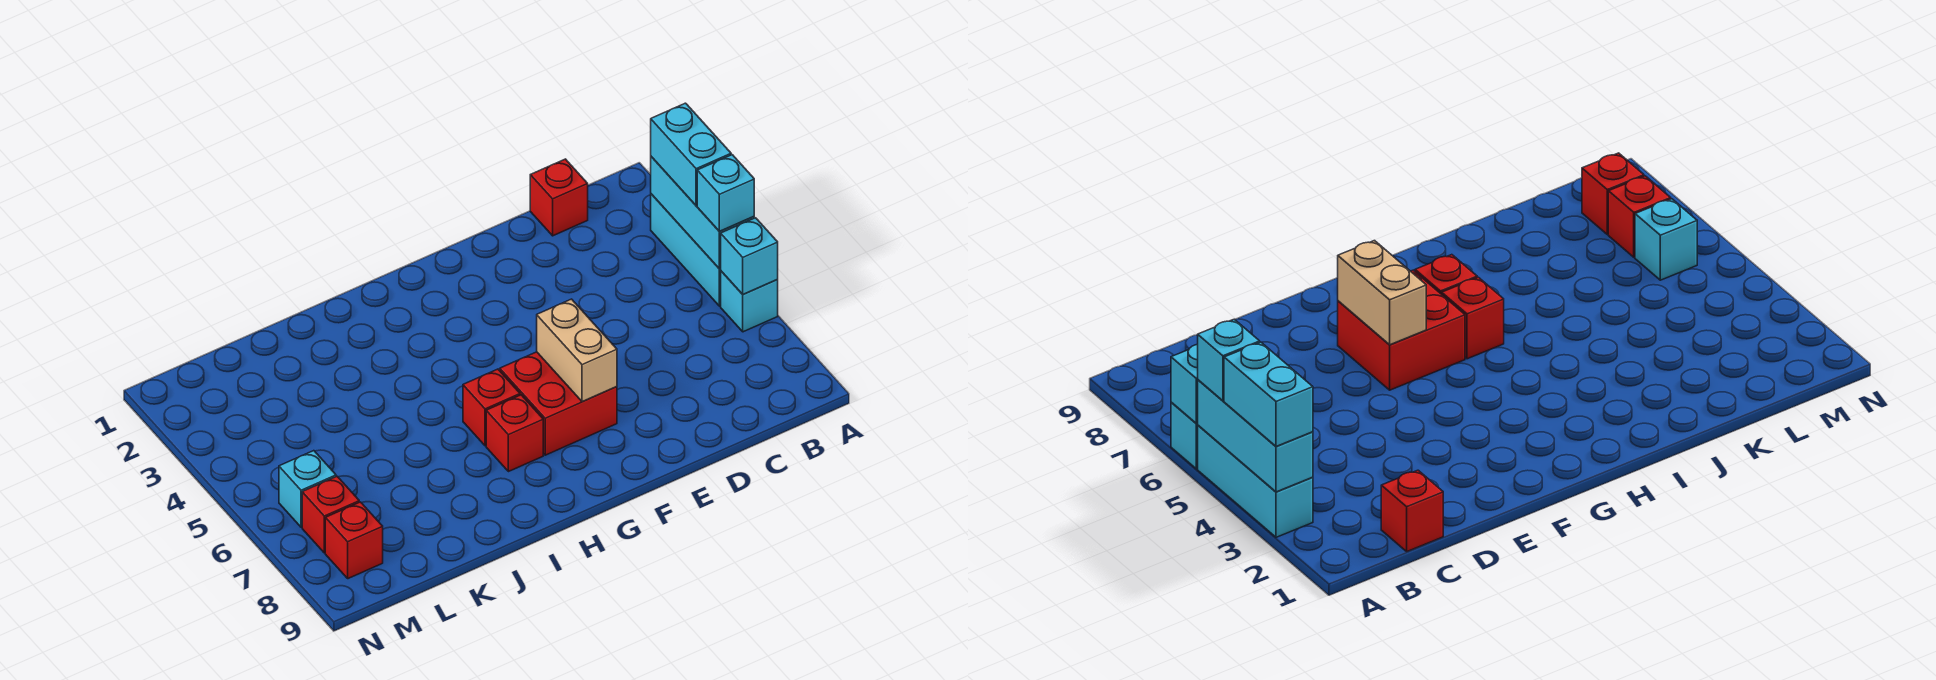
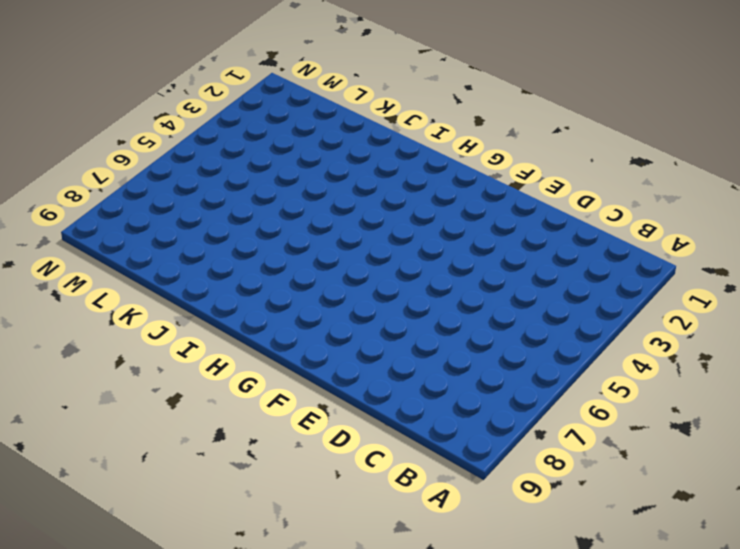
none -> cyan brick A3:A5 level 1
none -> cyan brick A6 level 1
none -> red brick C1 level 1

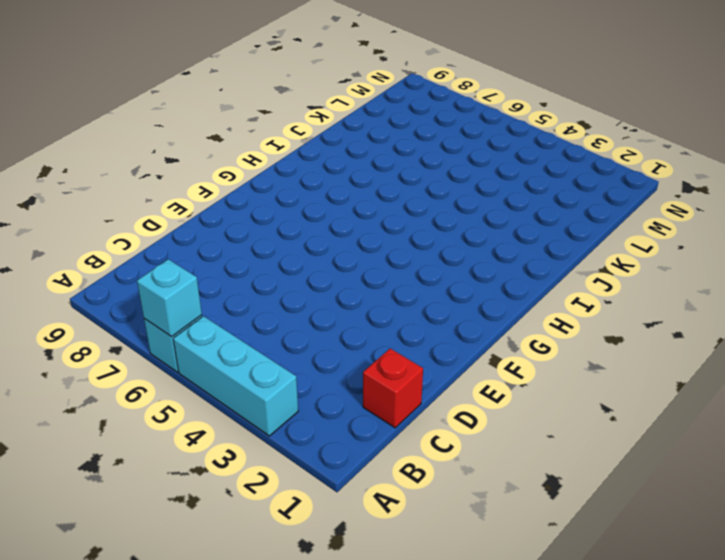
none -> red brick F6:G7 level 1
none -> red brick H6 level 1
none -> red brick H7 level 1

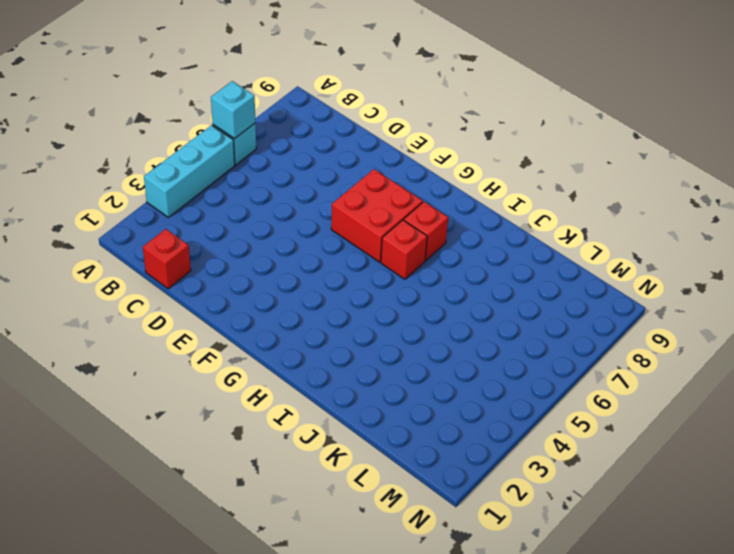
none -> cyan brick M6 level 1
none -> red brick M7 level 1
none -> red brick M8 level 1

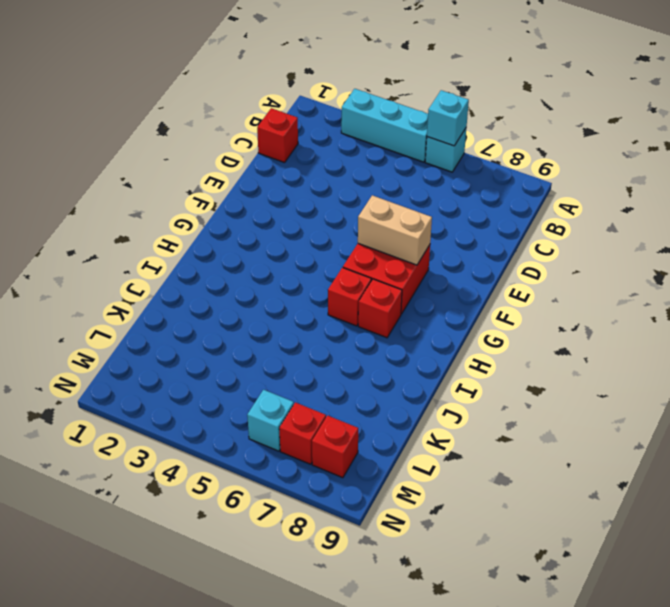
none -> cyan brick A3:A5 level 2
none -> cyan brick A3:A4 level 3
none -> cyan brick A5 level 3

